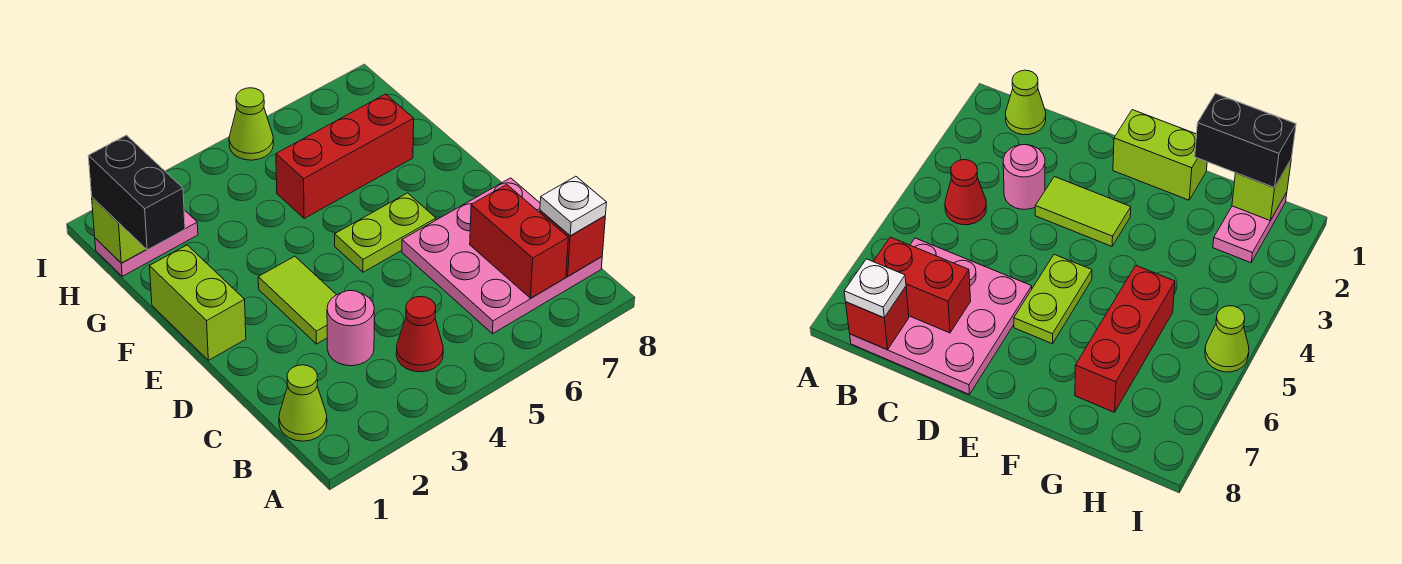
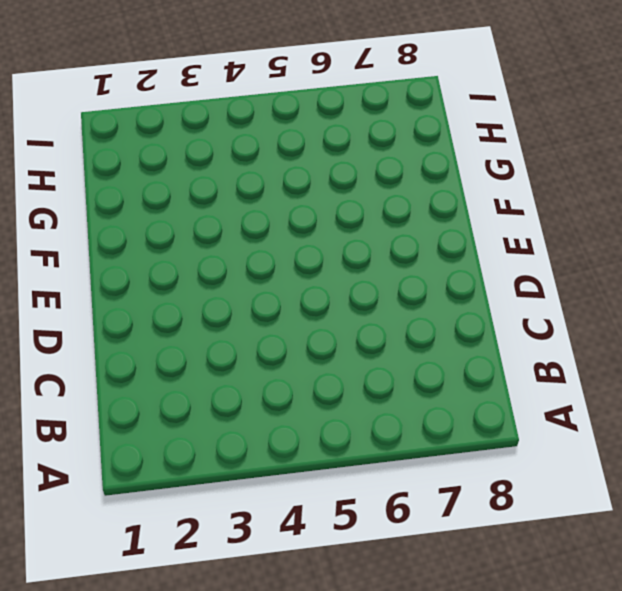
none -> lime cone B1 level 1
none -> red cone B4 level 1
none -> pink plate B6:D8 level 1

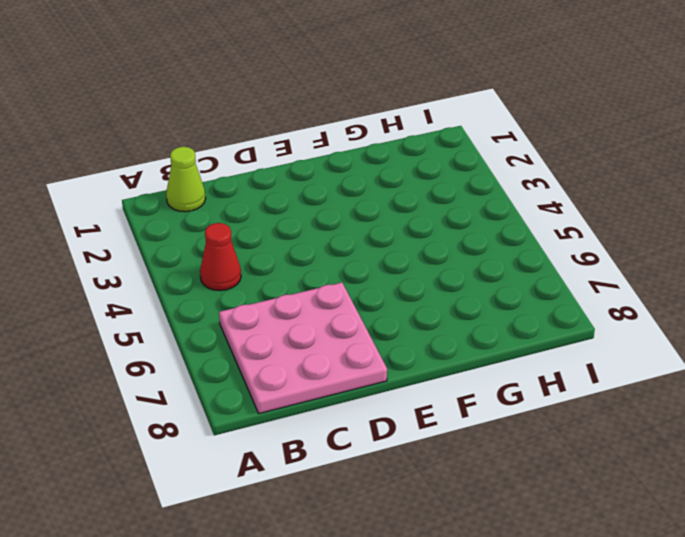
none -> pink round brick C3 level 1
none -> lime tile D3:E3 level 1
none -> lime brick E1:F1 level 1

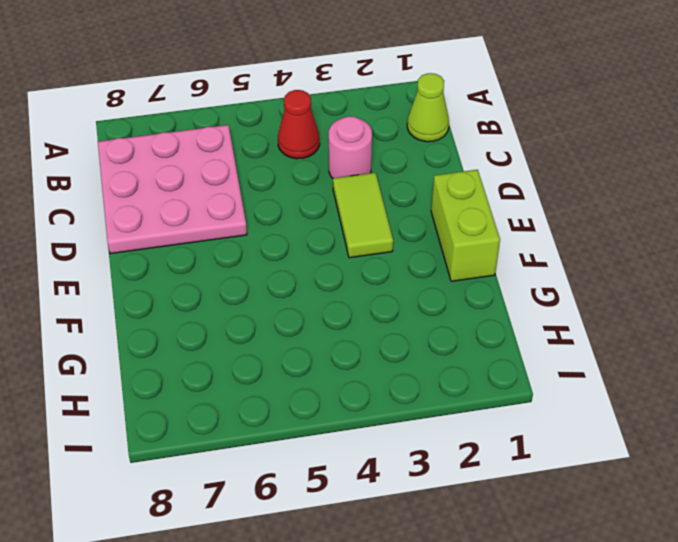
none -> lime plate E5:E6 level 1
none -> red brick G5:G7 level 1
none -> pink plate H1:H2 level 1

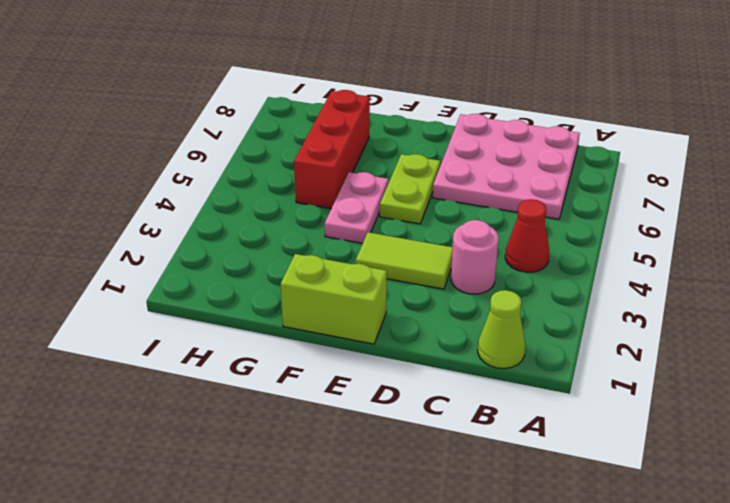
pink plate F4:F5 level 1 -> pink plate H1:H2 level 1
none -> lime cone I5 level 1
none -> red brick B7:C7 level 2
none -> red brick B8 level 2

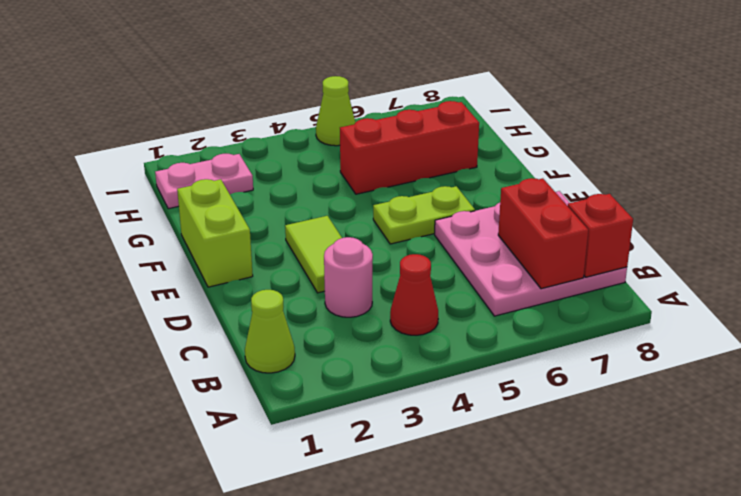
none -> lime brick H1 level 2
none -> white plate B8 level 3
none -> black brick G1:H1 level 3

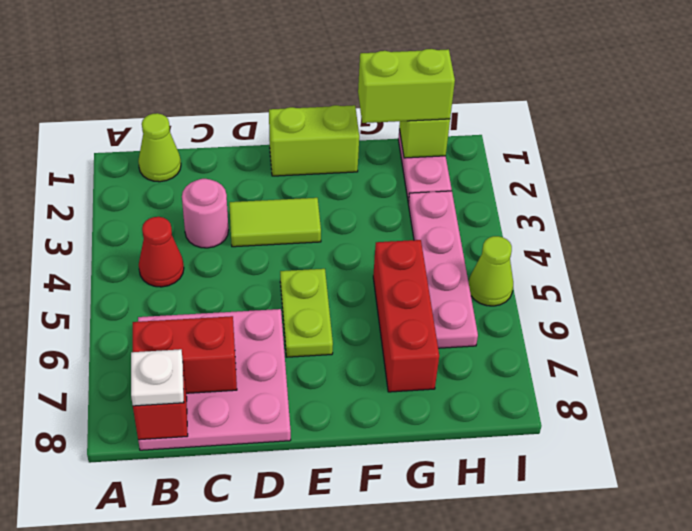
lime brick G1:H1 level 3 -> black brick G1:H1 level 3
pink plate H3:H6 level 1 -> none

